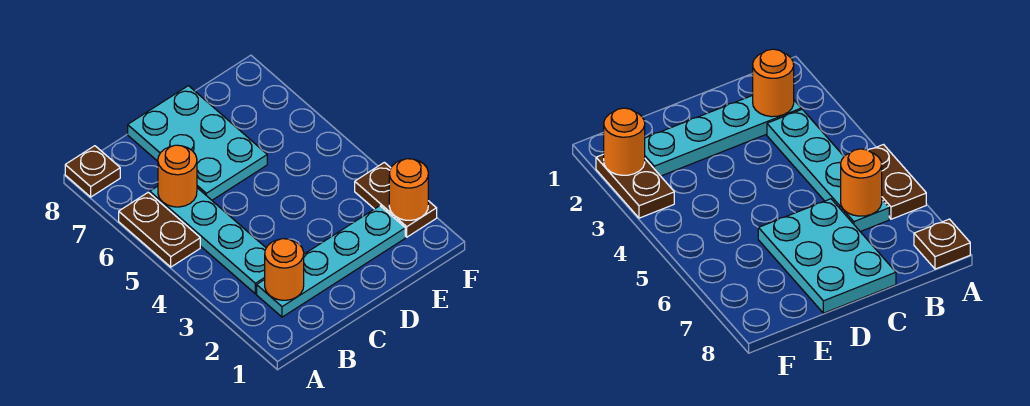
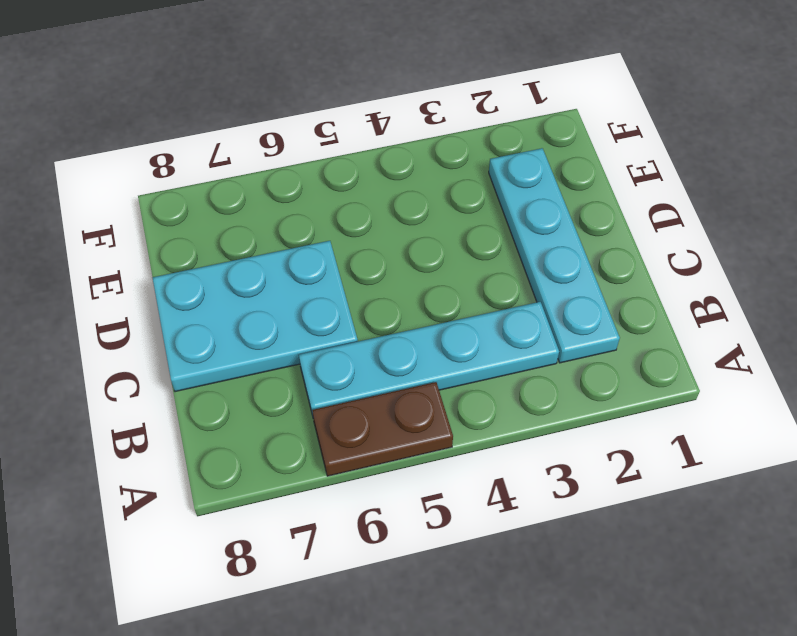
none -> brown plate A8 level 1
none -> brown plate F2:F3 level 1

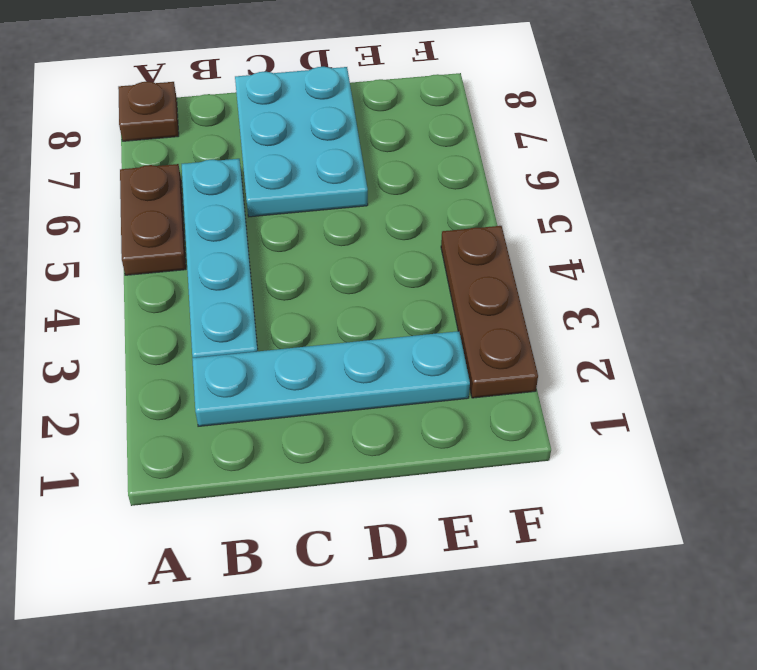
brown plate F2:F4 level 1 -> brown plate F2:F3 level 1
none -> orange round brick B2 level 2
none -> orange round brick B6 level 2

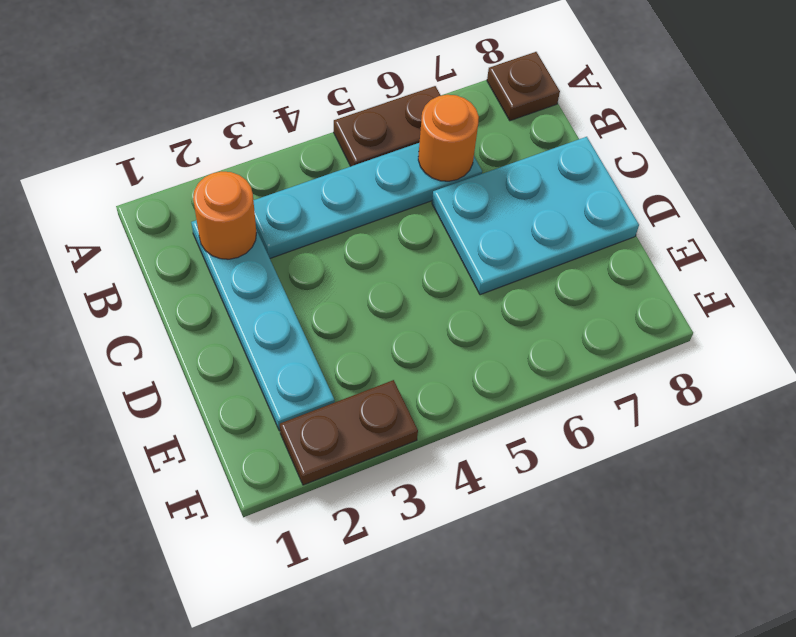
none -> orange round brick F2 level 2

